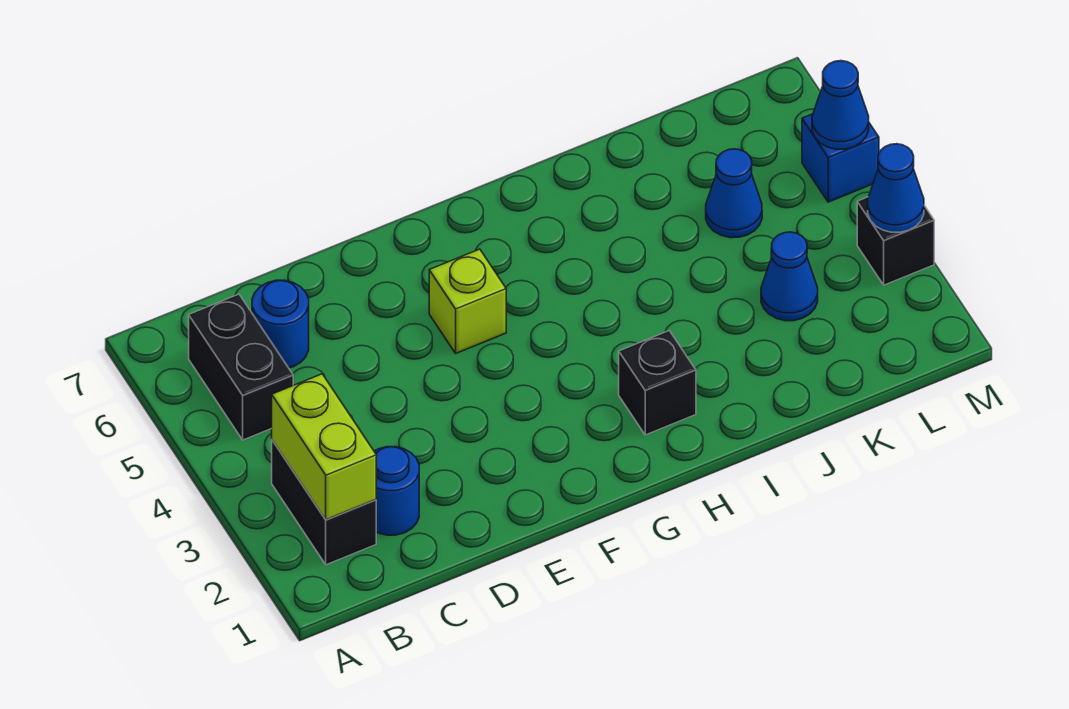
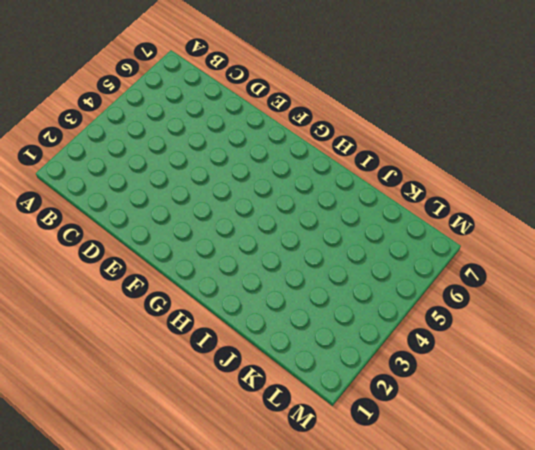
none -> black brick B2:B3 level 1
none -> black brick B5:B6 level 1
none -> blue round brick C2 level 1

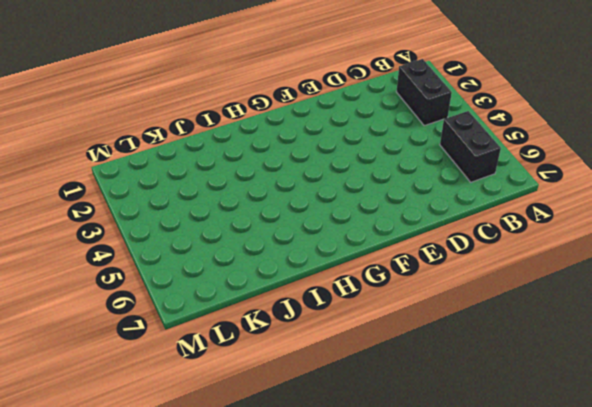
none -> blue round brick C2 level 1
none -> blue round brick C6 level 1
none -> lime brick F5 level 1

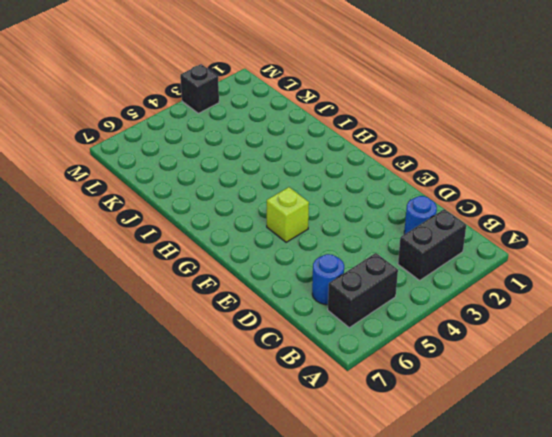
none -> black brick H2 level 1
none -> blue cone K3 level 1
none -> blue cone K5 level 1

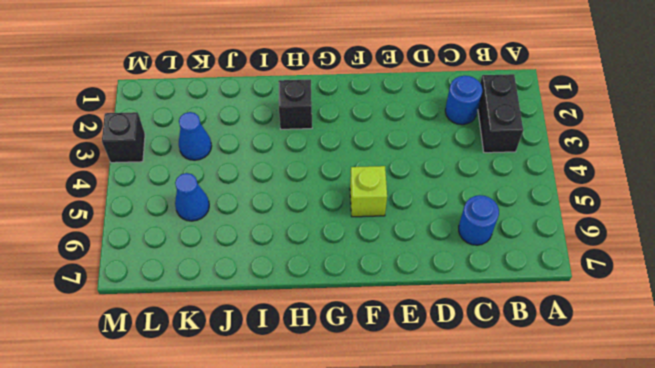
none -> black brick B5:B6 level 1
none -> blue brick M5 level 1
none -> lime brick B2:B3 level 2

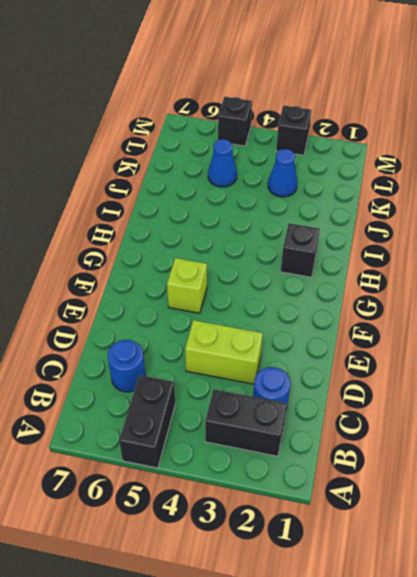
black brick A5:B5 level 1 -> black brick B5:B6 level 1
lime brick D3:D4 level 1 -> lime brick B2:B3 level 2
black brick M5 level 1 -> blue brick M5 level 1
none -> blue cone M3 level 2
none -> blue cone M5 level 2

